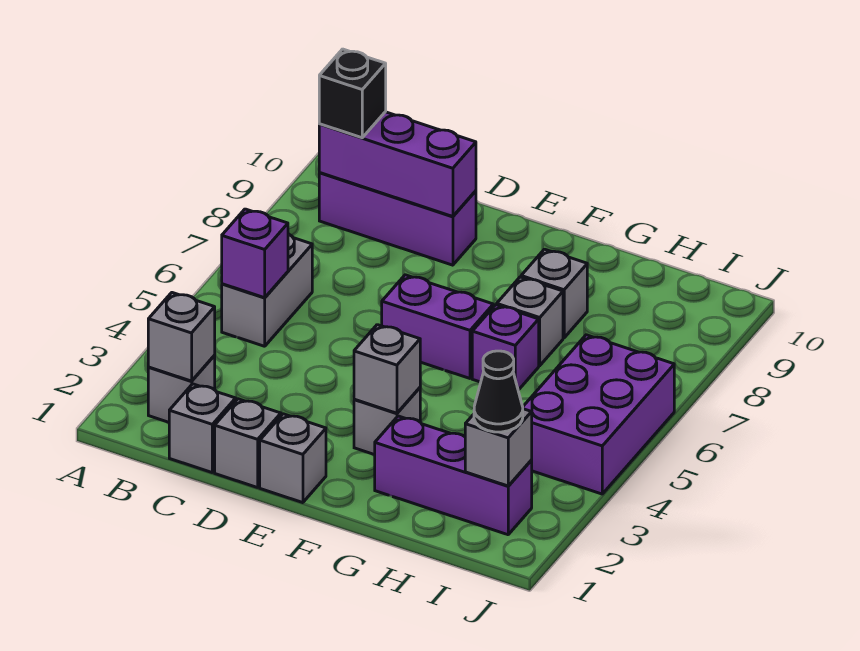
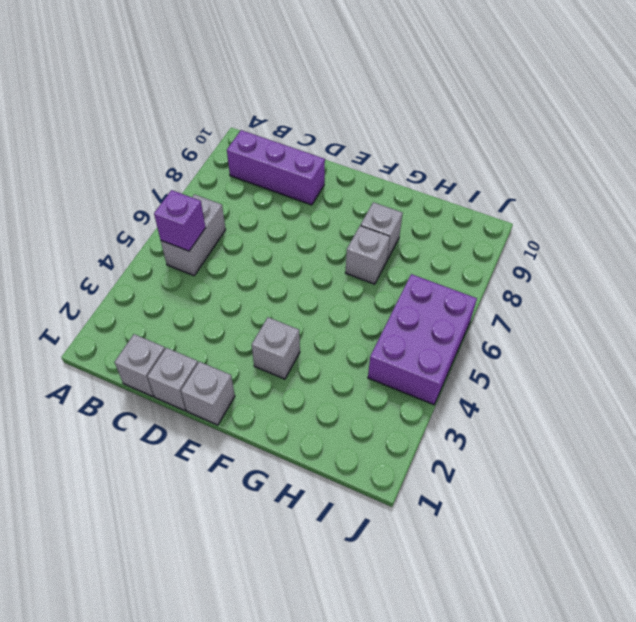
none -> grey brick B2 level 1
none -> purple brick E6:F6 level 1
none -> purple brick G2:I2 level 1

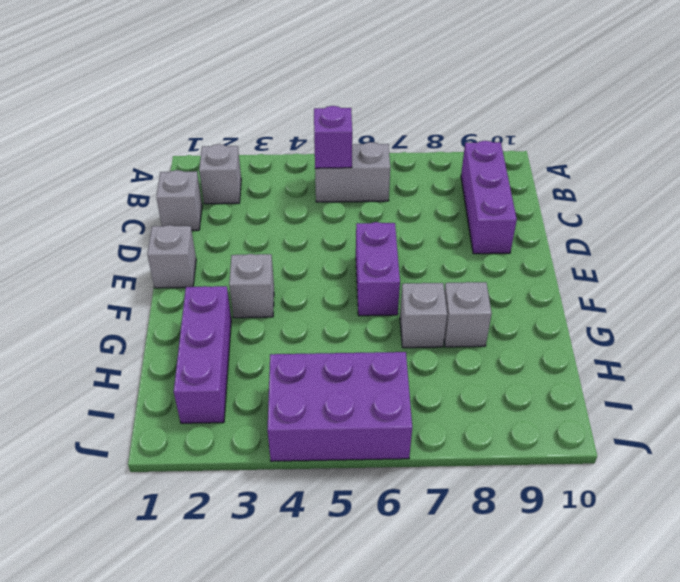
none -> grey brick D1 level 1
none -> purple brick G6 level 1
none -> grey brick B2 level 2

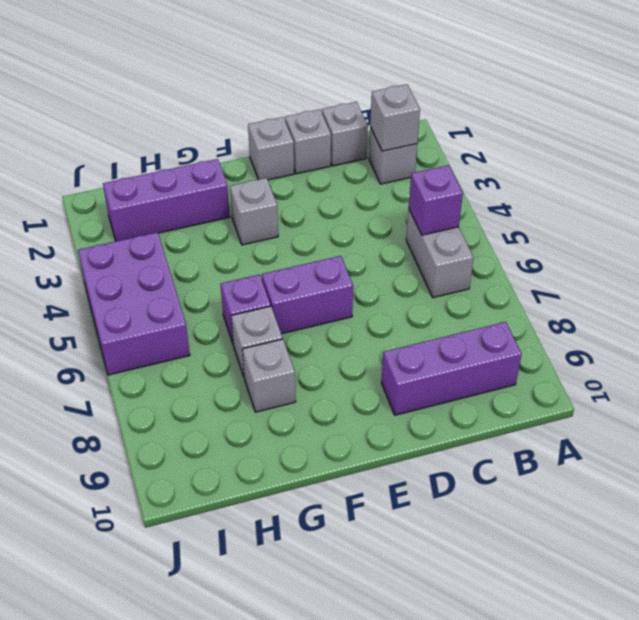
none -> purple brick B9:D9 level 2
none -> grey brick F3 level 2
none -> grey brick I2 level 2

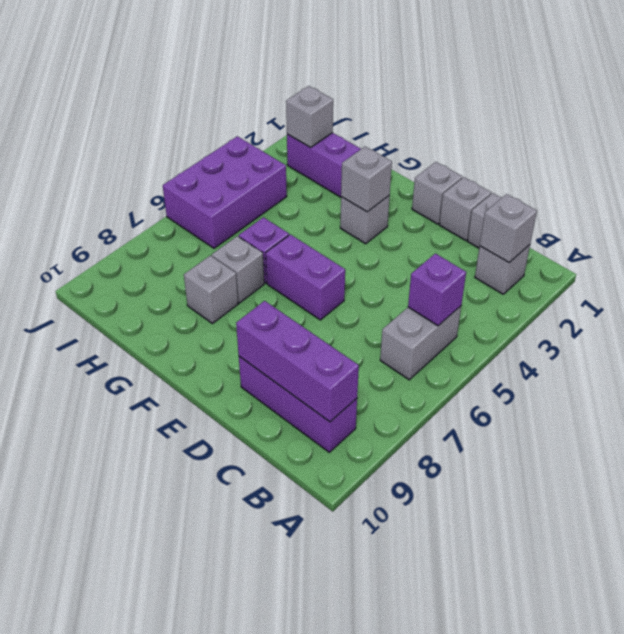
none -> black brick B9 level 3
none -> black cone I2 level 3

